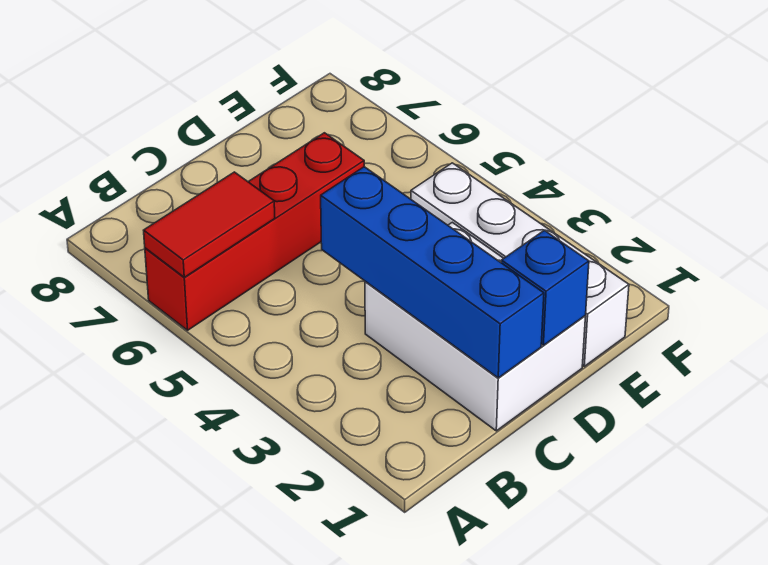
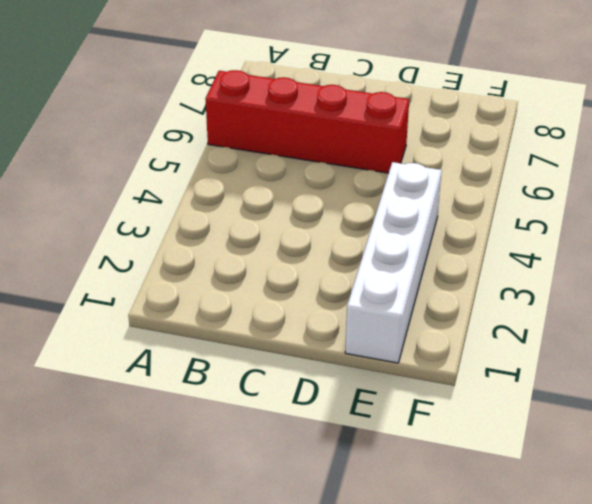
none -> white brick C1:D3 level 1
none -> red tile A6:B6 level 2

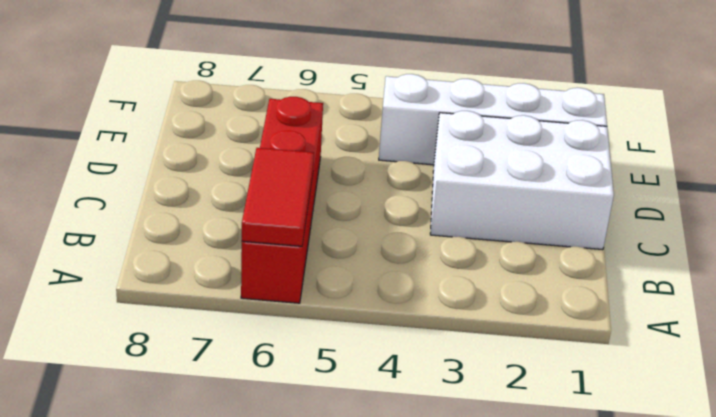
none -> blue brick C1:C4 level 2
none -> blue brick D1 level 2

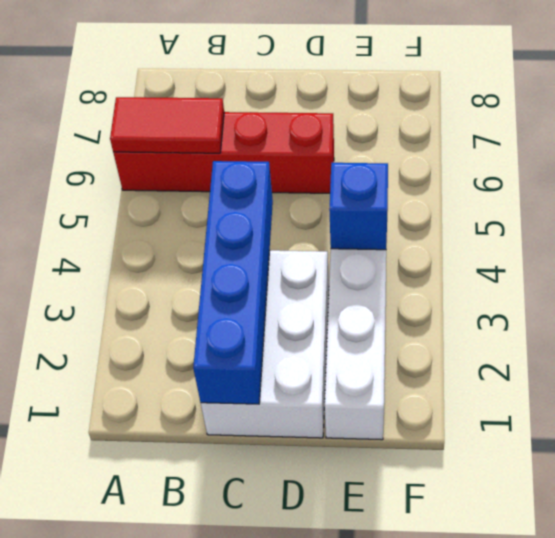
blue brick E4 level 2 -> blue brick D1 level 2

